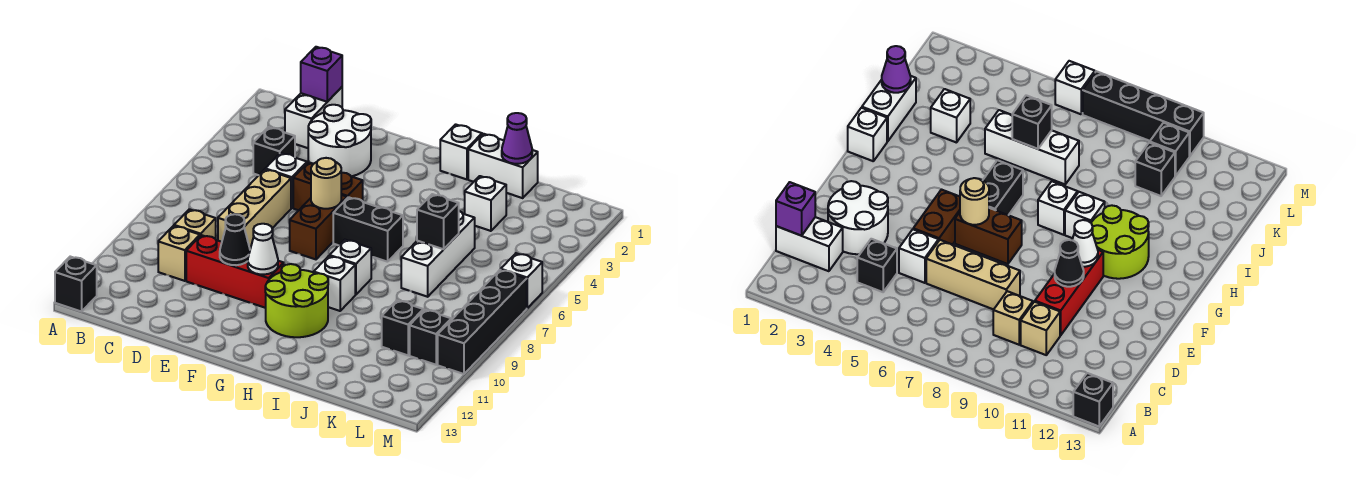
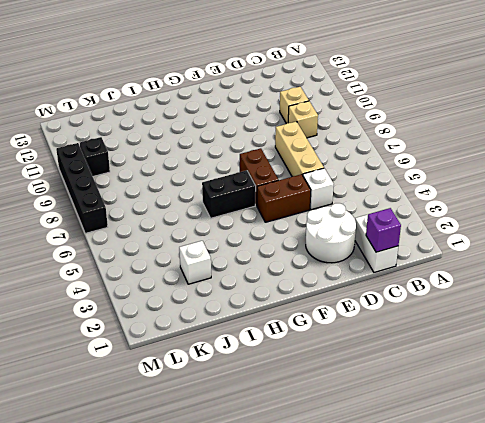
none -> black brick A13 level 1
none -> black brick C4 level 1
none -> red brick D10:F10 level 1

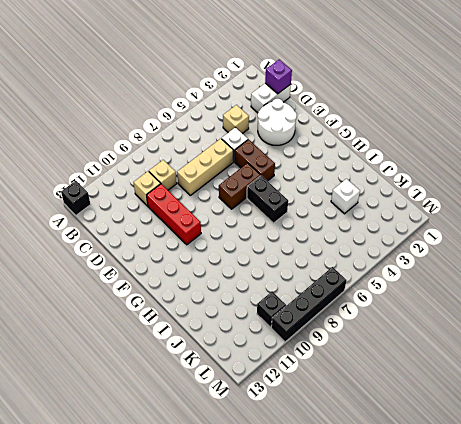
tan brick C4 level 1 -> black brick C4 level 1
none -> lime round brick G10:H11 level 1
none -> white brick H1 level 1
none -> white brick H8 level 1

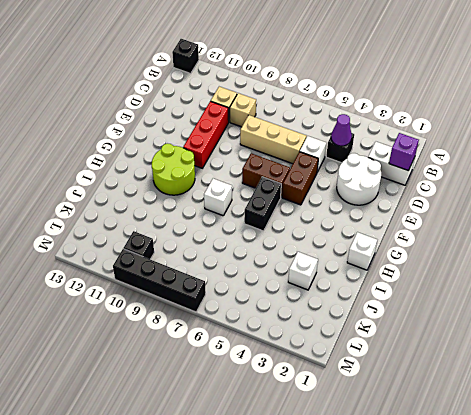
purple cone C4 level 2 -> purple cone J1 level 2
none -> white brick H9 level 1
none -> white brick I1:J1 level 1
none -> white brick J5:J7 level 1

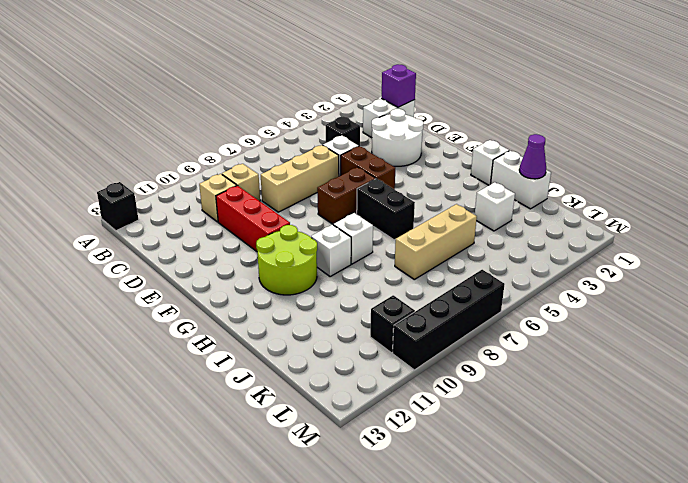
tan brick J5:J7 level 1 -> white brick J5:J7 level 1
none -> black brick K10 level 1
none -> white brick M6 level 1
none -> black cone E10 level 2

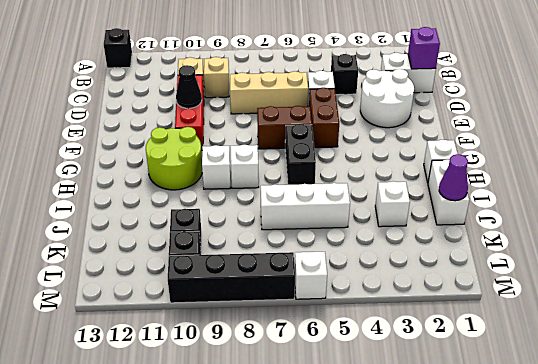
none -> tan round brick F6 level 2
none -> white cone F10 level 2
none -> black brick J6 level 2

